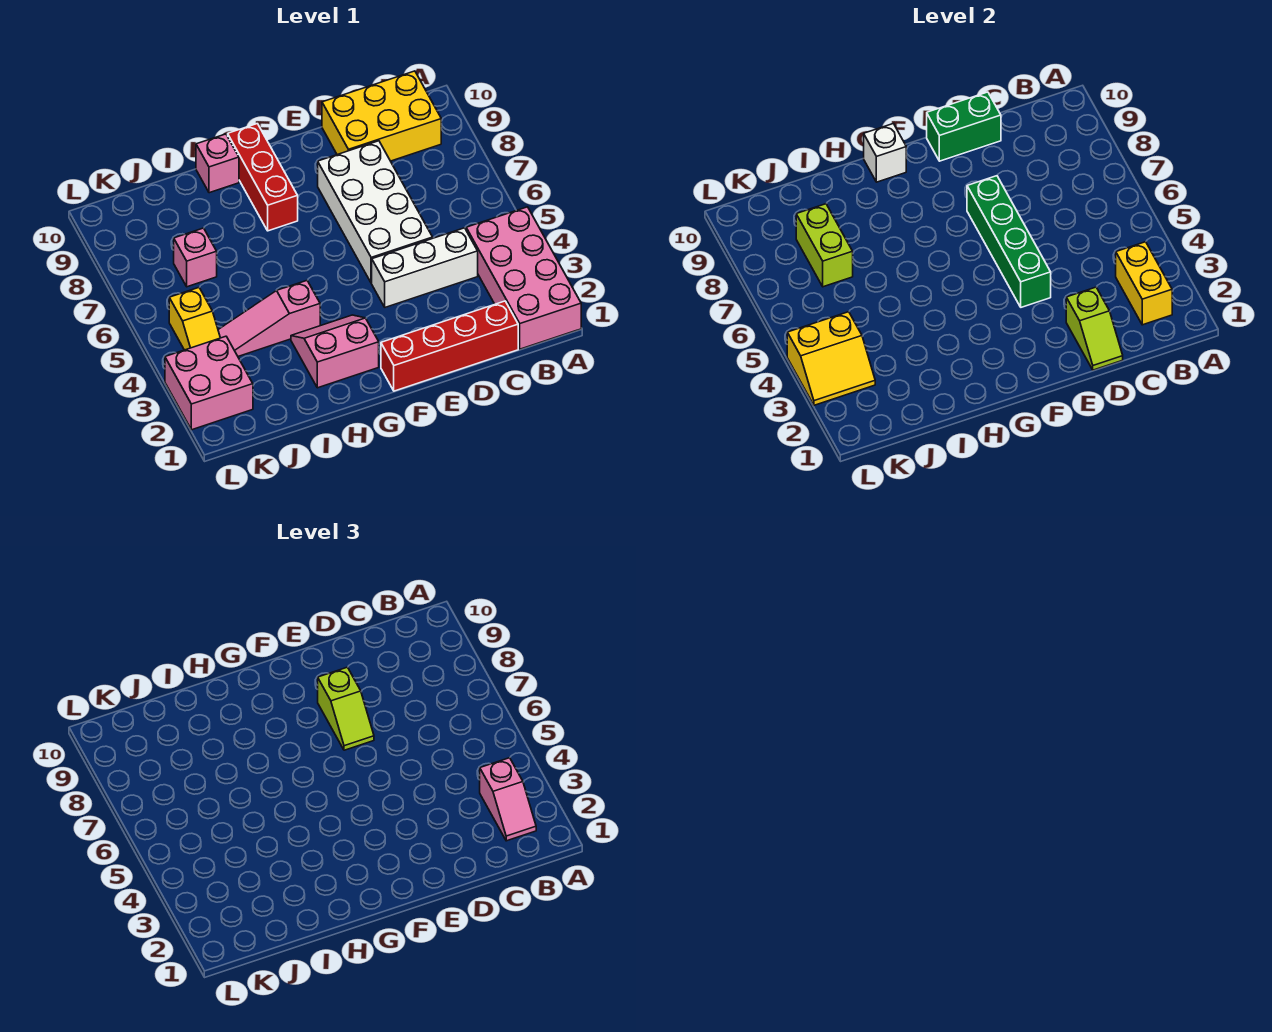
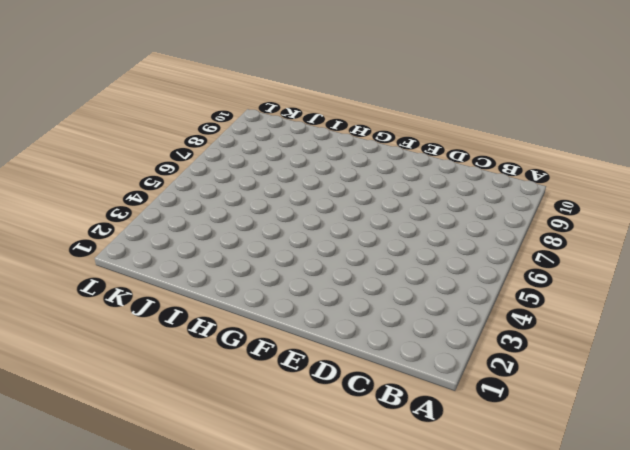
none -> pink brick A1:B4 level 1
none -> yellow brick B9:D10 level 1
none -> red brick C1:F1 level 1

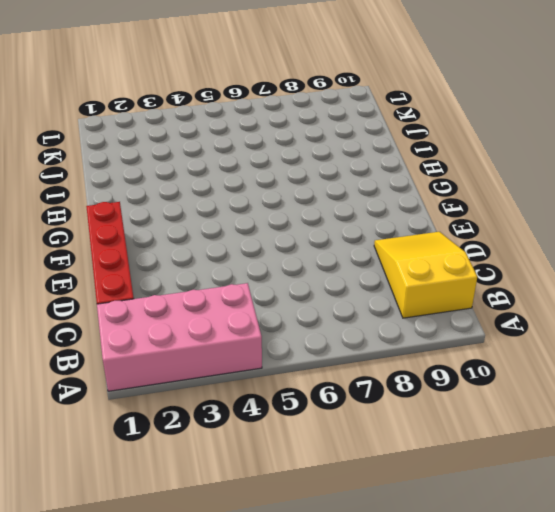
yellow slope B9:D10 level 1 top B -> yellow brick B9:D10 level 1
none -> white brick C4:E4 level 1
none -> white brick D5:E8 level 1
none -> pink slope G2:H3 level 1 top 2

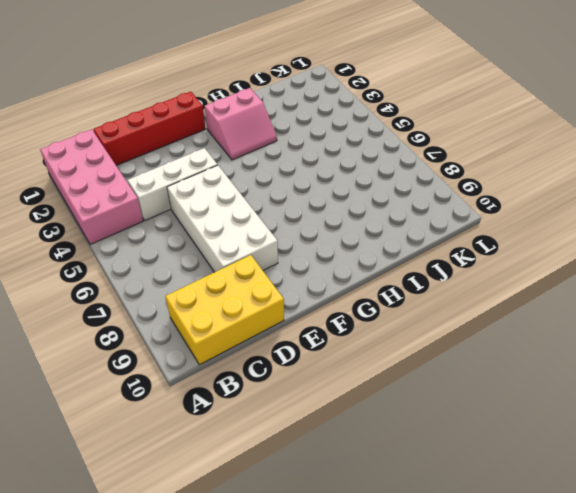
none -> red brick G8:G10 level 1
none -> pink slope H4:J4 level 1 top H
none -> pink brick H10 level 1

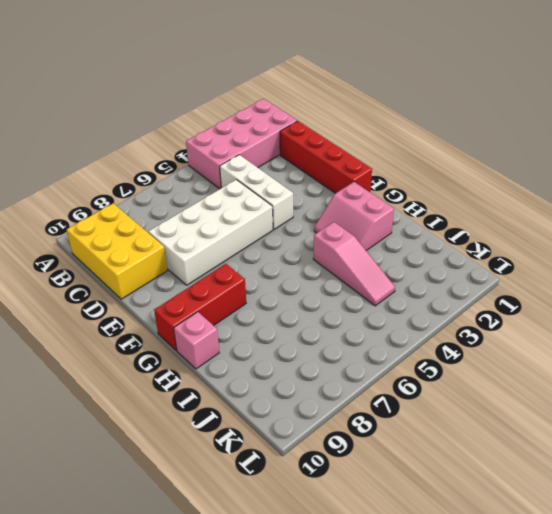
none -> pink brick J7 level 1
none -> pink brick K2:L3 level 1
none -> yellow slope K4:K5 level 1 top 5

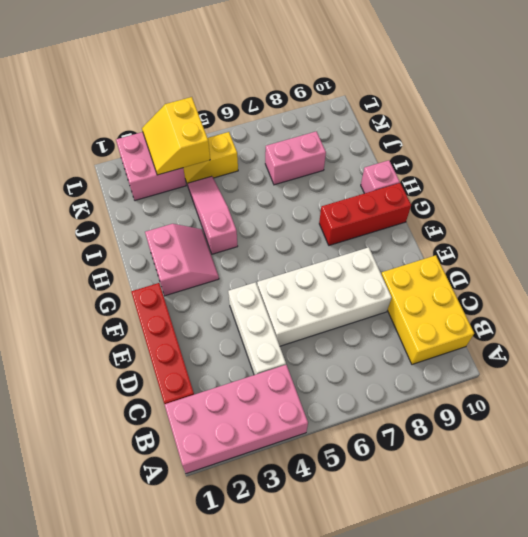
pink brick J7:J8 level 1 -> pink brick J7 level 1
none -> yellow brick B2:B3 level 2
none -> lime slope D1:D2 level 2 top 2
none -> green brick D10:E10 level 2

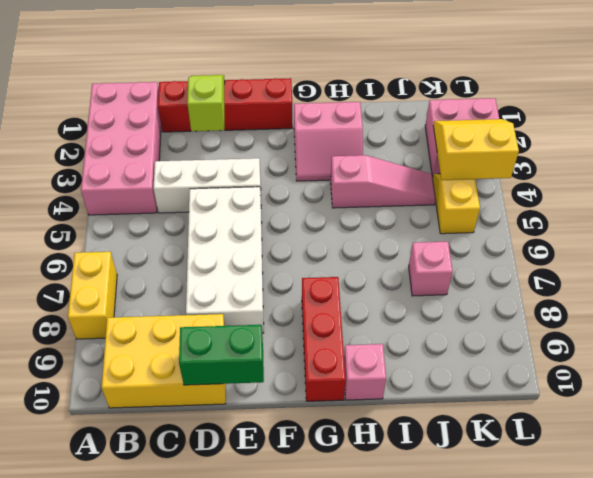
yellow brick A7:A8 level 1 -> yellow brick B2:B3 level 2
none -> green brick E4:E7 level 2
none -> white brick G10 level 2
none -> lime brick J7:J8 level 2

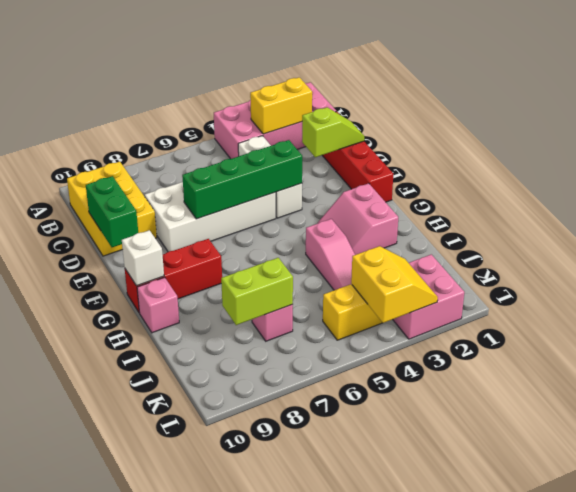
none -> pink slope B2:B3 level 3 top 3
none -> lime slope E7:E8 level 3 top 8

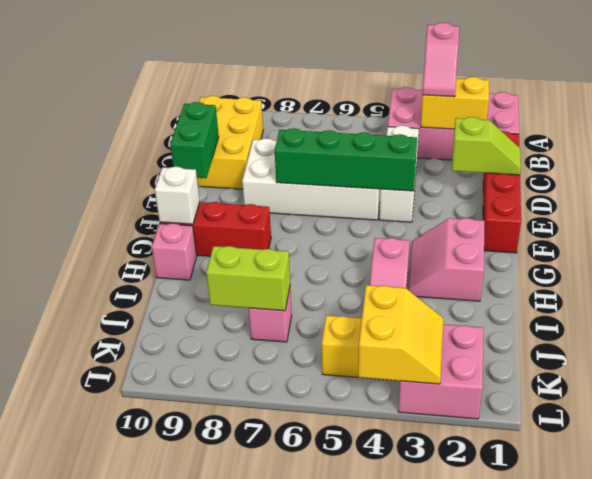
pink slope A3:B3 level 3 top A -> pink slope B2:B3 level 3 top 3
none -> lime slope E7:E8 level 3 top 8

